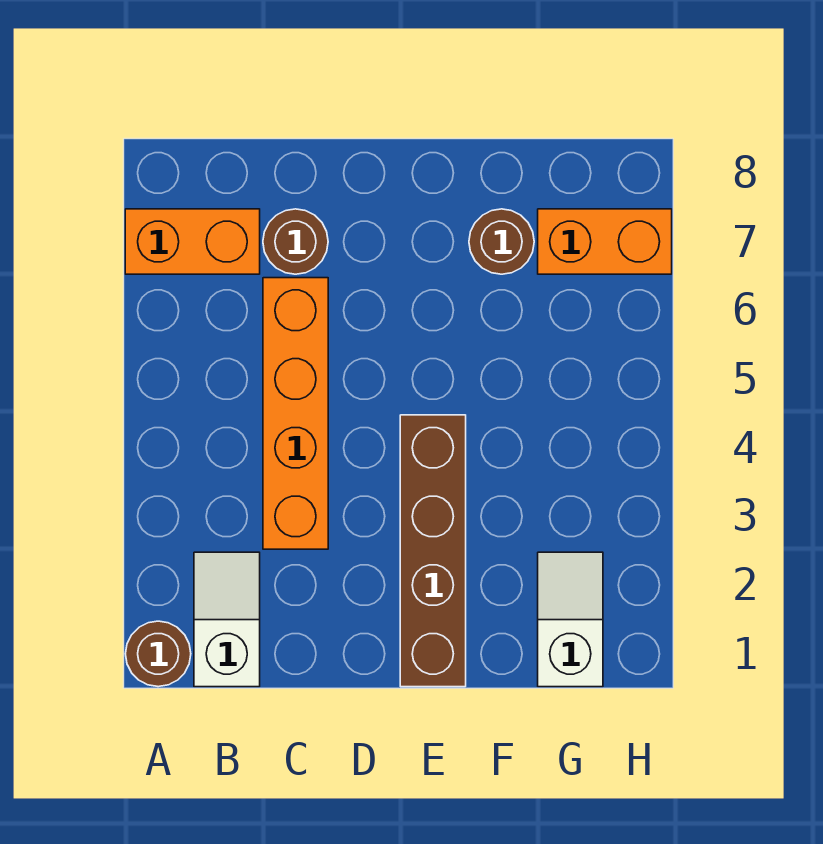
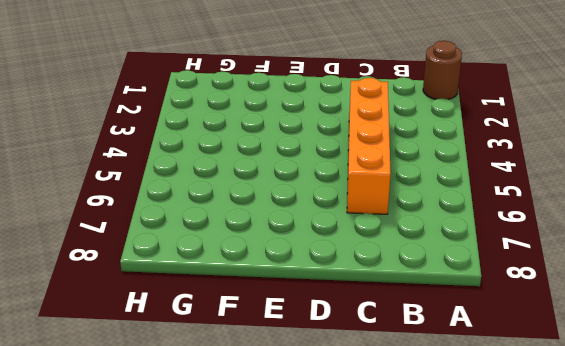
none -> orange brick A7:B7 level 1
none -> white slope B1:B2 level 1 top 1

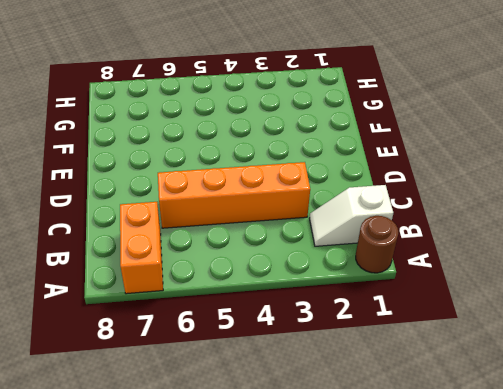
none -> brown round brick C7 level 1
none -> brown brick E1:E4 level 1

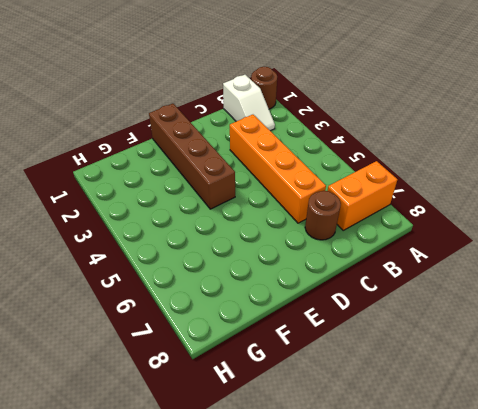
none -> brown round brick F7 level 1
none -> white slope G1:G2 level 1 top 1

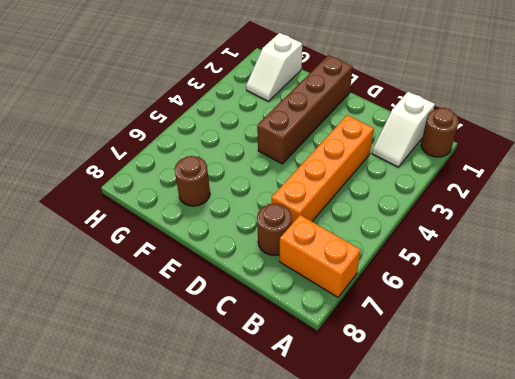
none -> orange brick G7:H7 level 1

